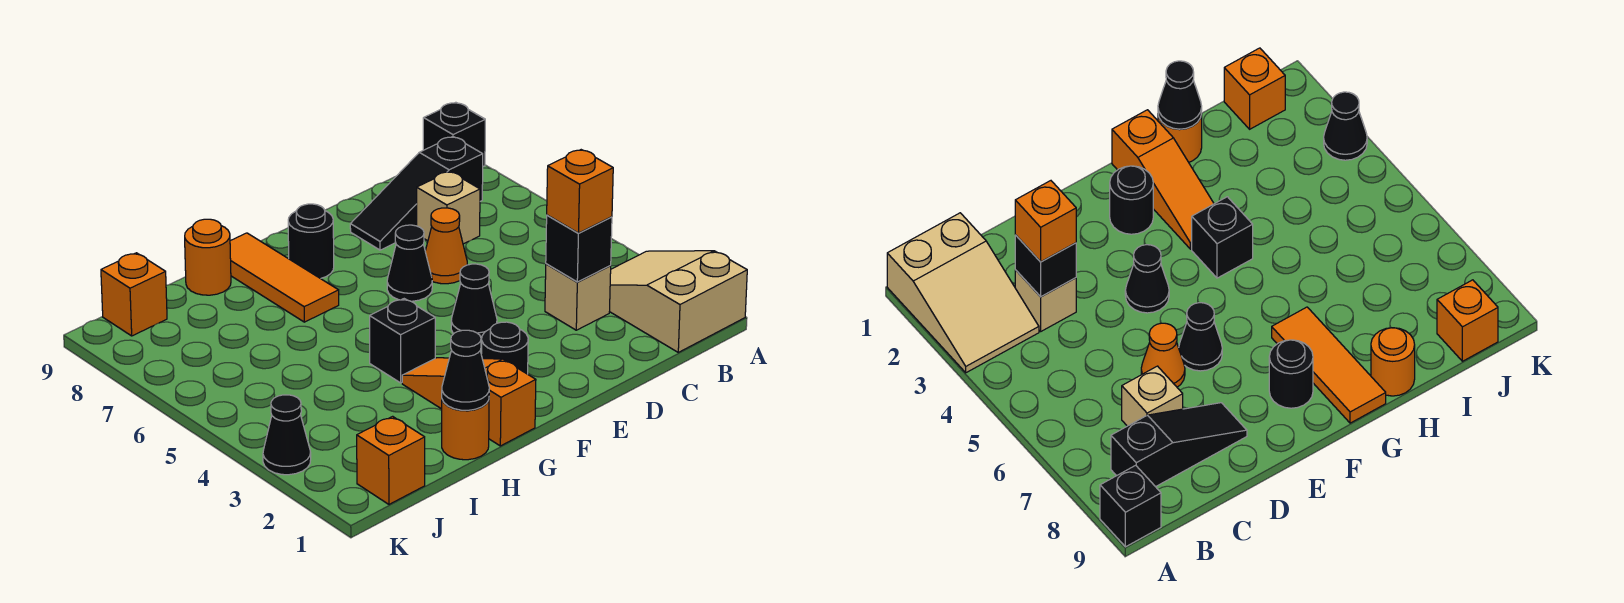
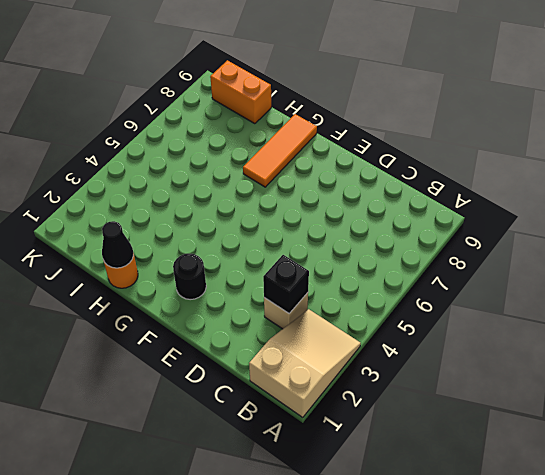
orange brick I9:J9 level 1 -> orange brick J9 level 1
none -> black brick A9 level 1
none -> black slope B8:D8 level 1 top B
none -> tan brick C7 level 1

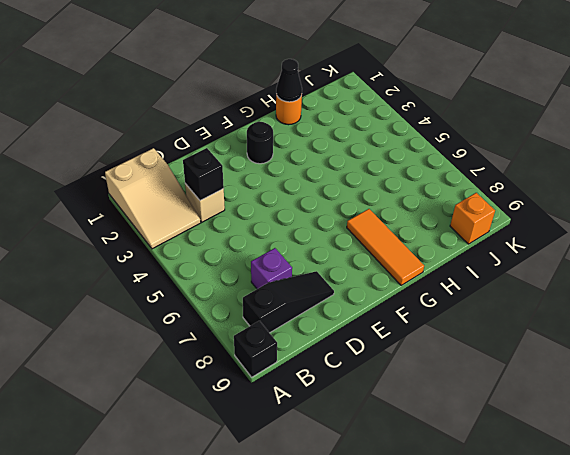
purple brick C7 level 1 -> tan brick C7 level 1
none -> orange cone D6 level 1
none -> black cone E4 level 1
none -> black cone E6 level 1

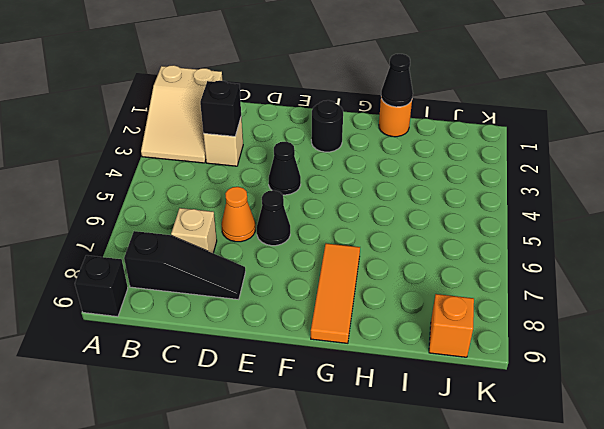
none -> black round brick F8 level 1
none -> orange slope G1:G3 level 1 top 1
none -> black brick G4 level 1

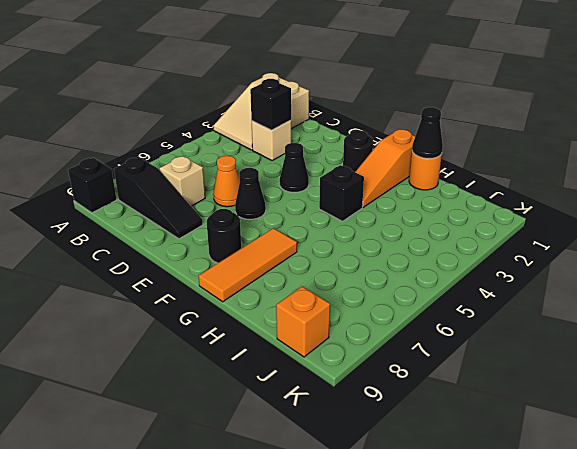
none -> orange round brick H9 level 1
none -> orange brick J1 level 1
none -> black cone K3 level 1

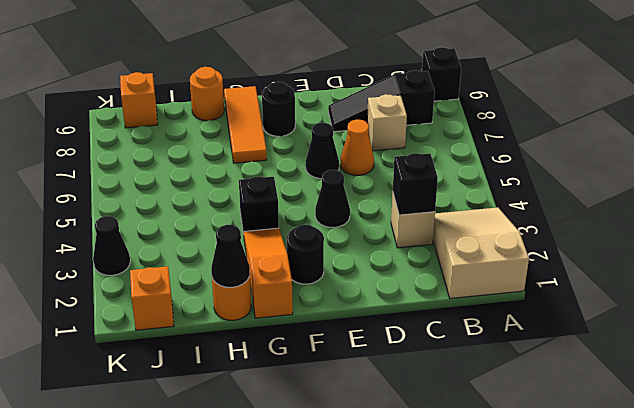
none -> orange brick C3 level 3

